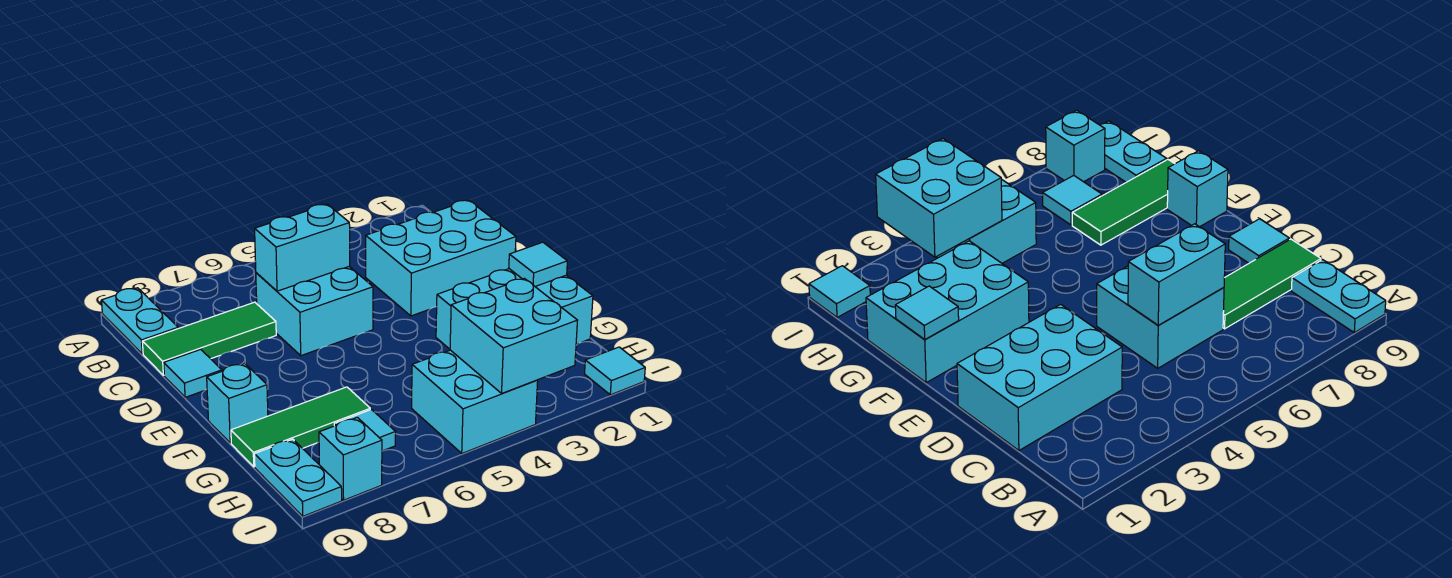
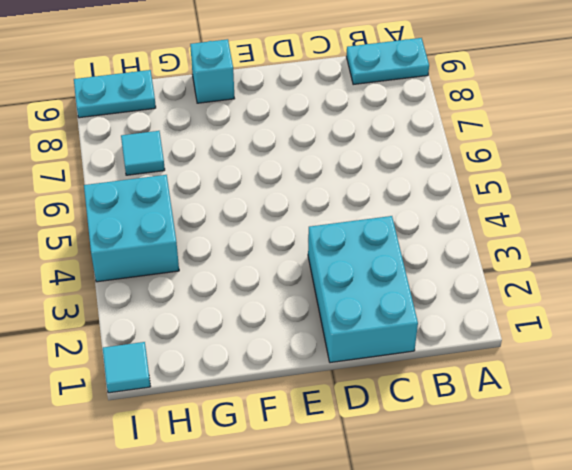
none -> cyan brick C5:D6 level 1
none -> green tile C7:C9 level 1
none -> cyan tile D9 level 1

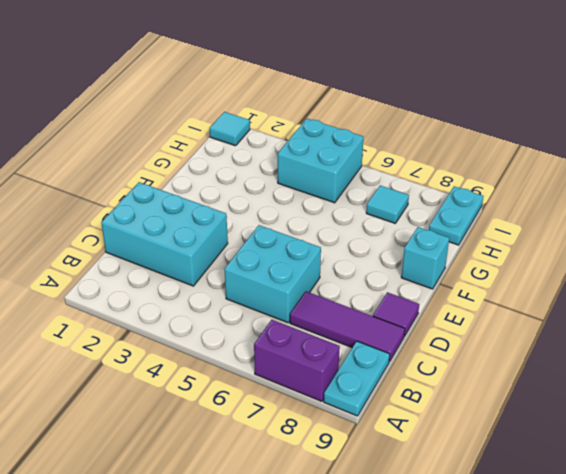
purple brick A7:A8 level 1 -> none
purple tile C7:C9 level 1 -> green tile C7:C9 level 1
purple tile D9 level 1 -> cyan tile D9 level 1
none -> cyan brick F1:G3 level 1
none -> green tile G7:G9 level 1
none -> cyan brick I8 level 1

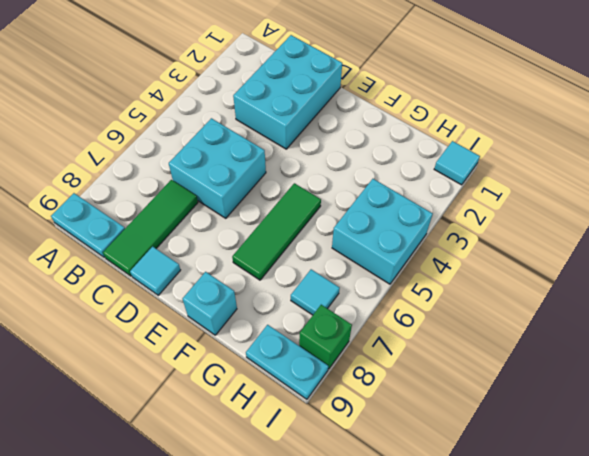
green tile F5:F7 level 1 -> green tile G7:G9 level 1
green brick I8 level 1 -> cyan brick I8 level 1
none -> cyan brick F1:G3 level 1
none -> cyan brick C5:C6 level 2
none -> cyan tile F1 level 2

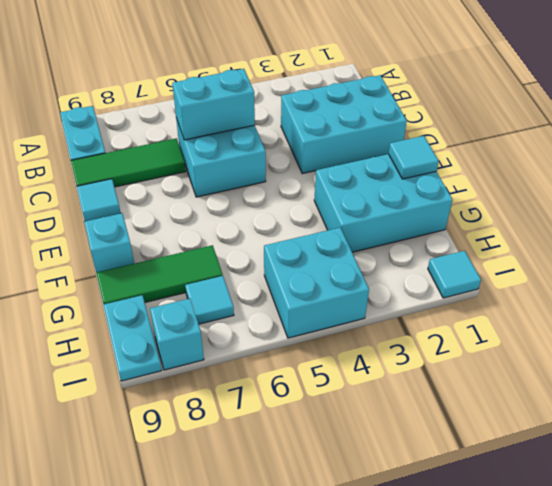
none -> cyan brick H3:I4 level 2

